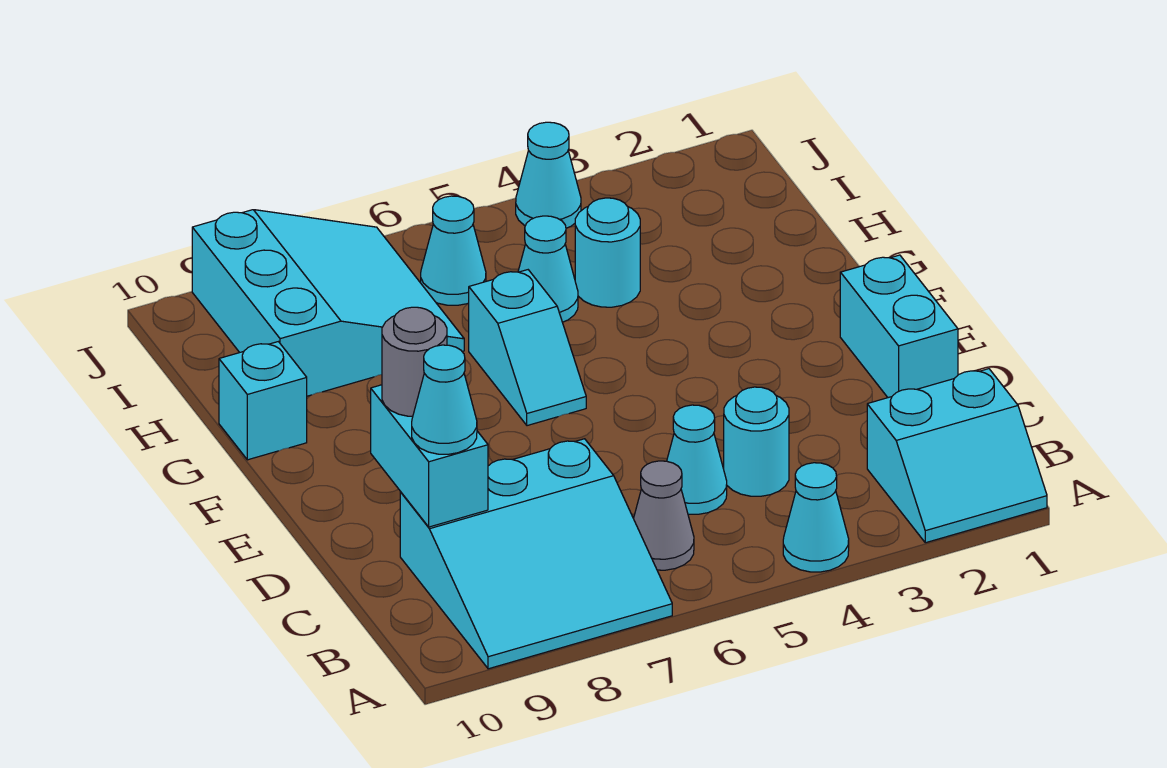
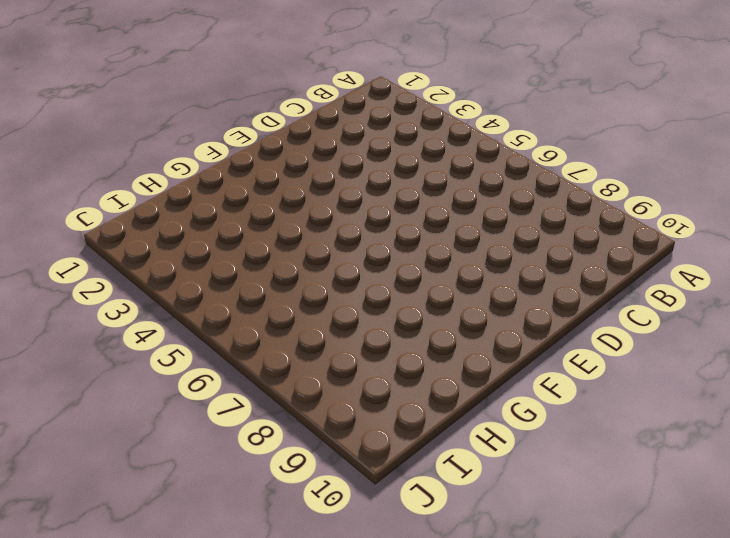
none -> cyan slope A1:B2 level 1 top B
none -> cyan cone A4 level 1
none -> cyan slope A7:C9 level 1 top C

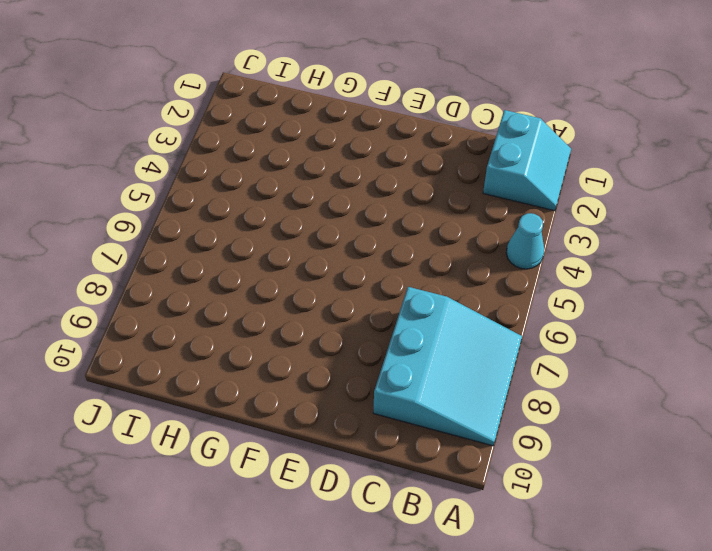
none -> grey cone B6 level 1
none -> cyan round brick C4 level 1
none -> cyan cone C5 level 1

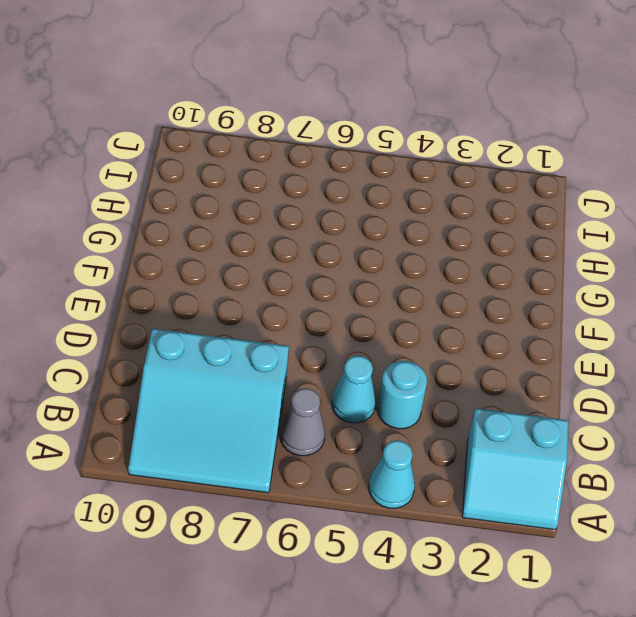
none -> cyan brick D1:E1 level 1
none -> cyan slope F6:G6 level 1 top G
none -> cyan brick G10 level 1

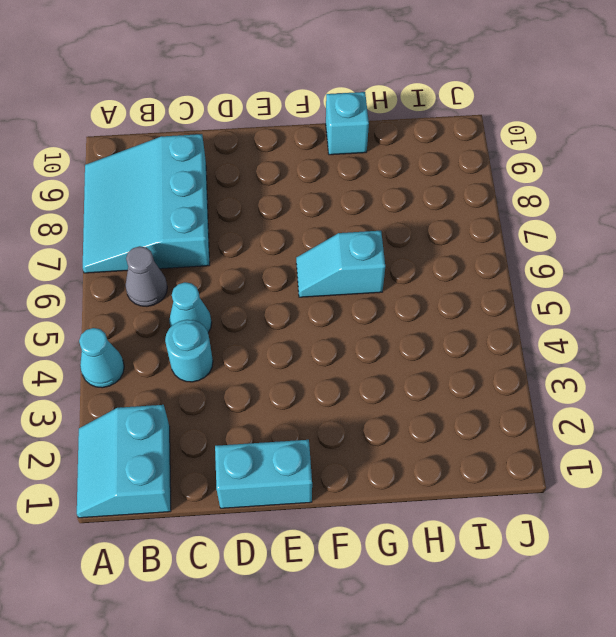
none -> cyan round brick H4 level 1
none -> cyan cone H5 level 1
none -> cyan slope H7:J9 level 1 top 9

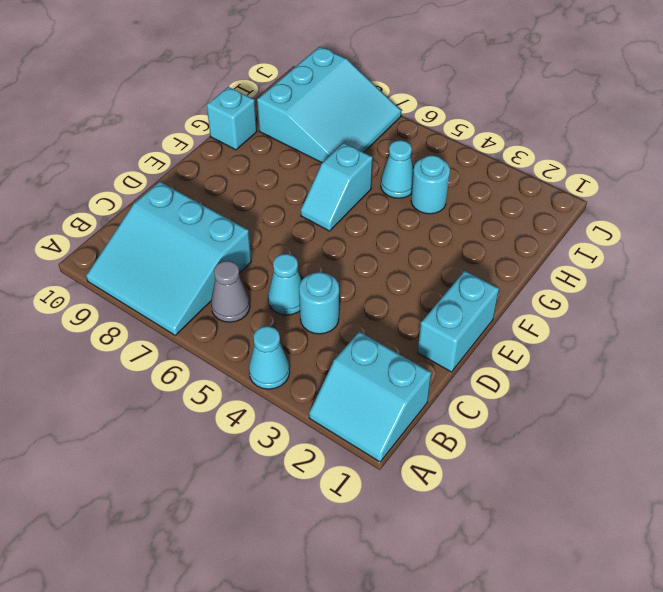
none -> cyan cone I6 level 1
none -> cyan cone J4 level 1
none -> cyan brick C9:D9 level 2

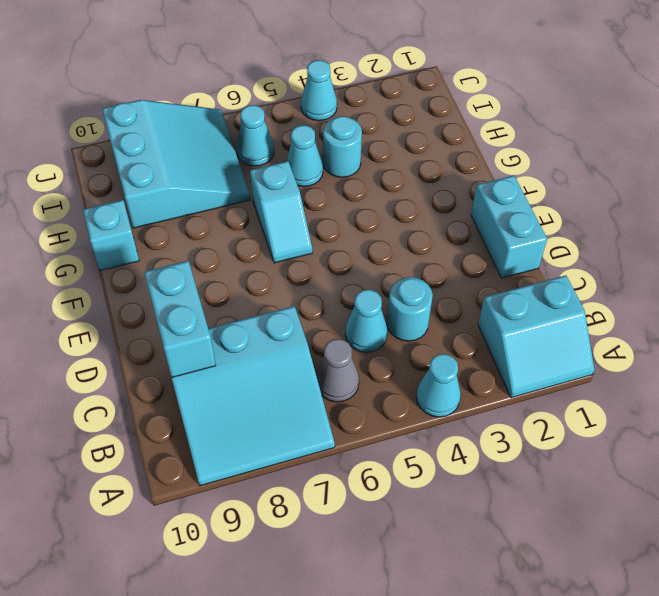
none -> cyan cone C9 level 3
none -> grey round brick D9 level 3

